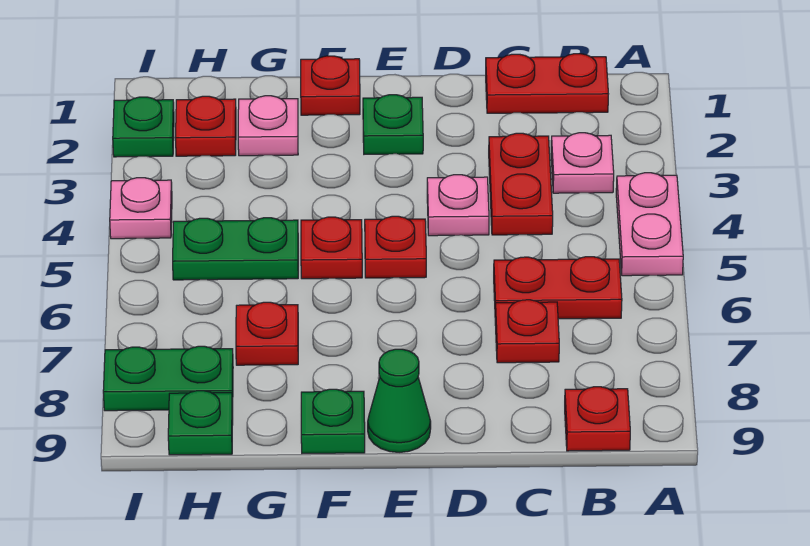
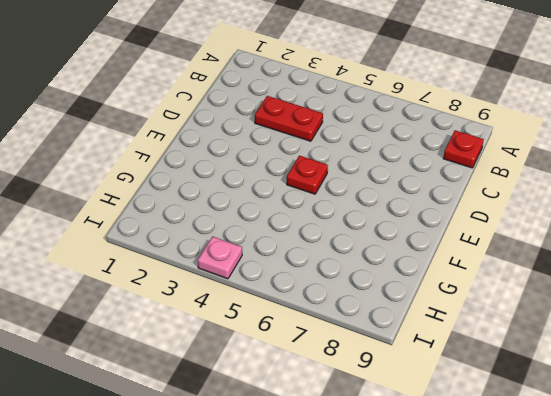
none -> pink plate A4:A5 level 1
none -> red plate B1:C1 level 1
none -> pink plate B3 level 1

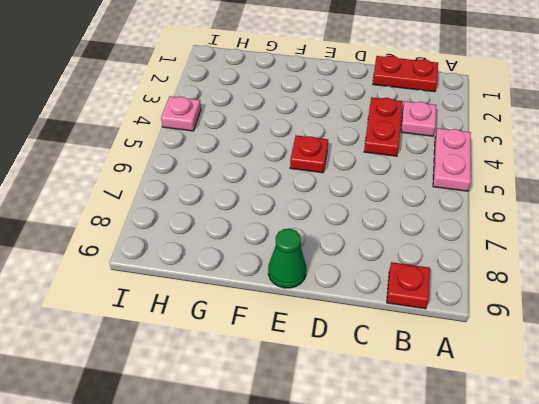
none -> red plate B6:C6 level 1
none -> red plate C7 level 1
none -> pink plate D4 level 1

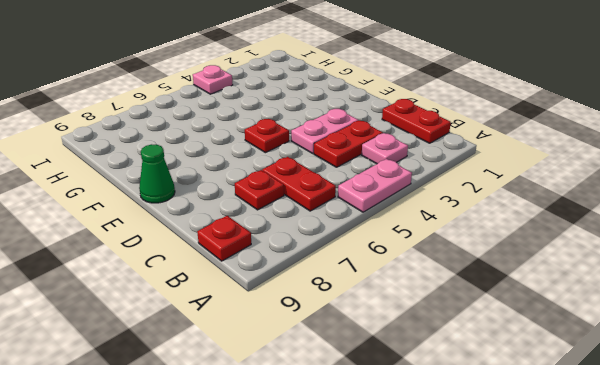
pink plate D3:D4 level 1 -> pink plate D4 level 1
none -> green plate E2 level 1
none -> red plate F1 level 1
none -> red plate F5 level 1

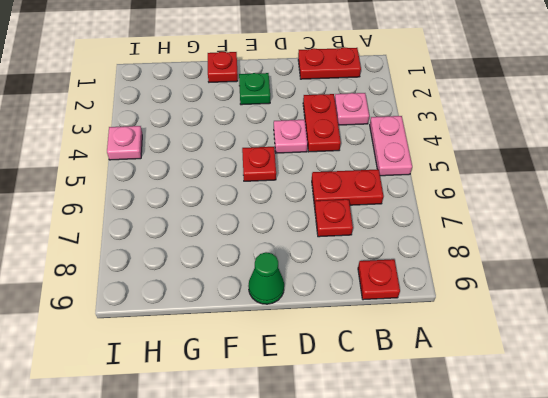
none -> red plate F5 level 1
none -> green plate F9 level 1
none -> pink plate G2 level 1

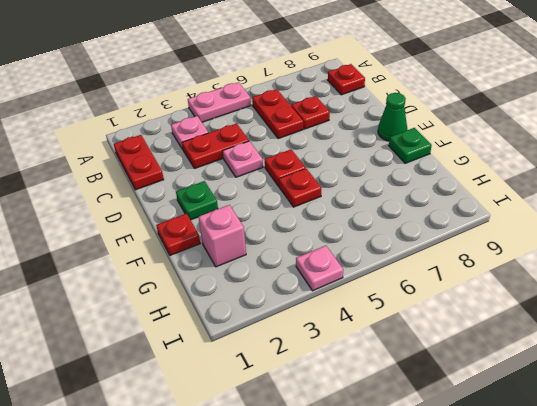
pink brick G2 level 1 -> pink plate G2 level 1
none -> green plate G5:H5 level 1
none -> red plate G7 level 1
none -> red plate H2 level 1

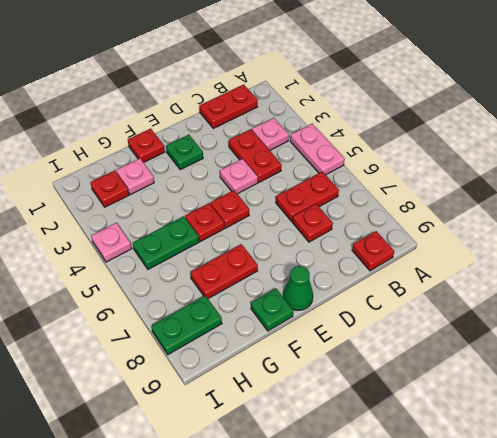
red plate F7:G7 level 1 -> red plate G7 level 1
none -> green plate H9 level 1
none -> green plate I2 level 1

